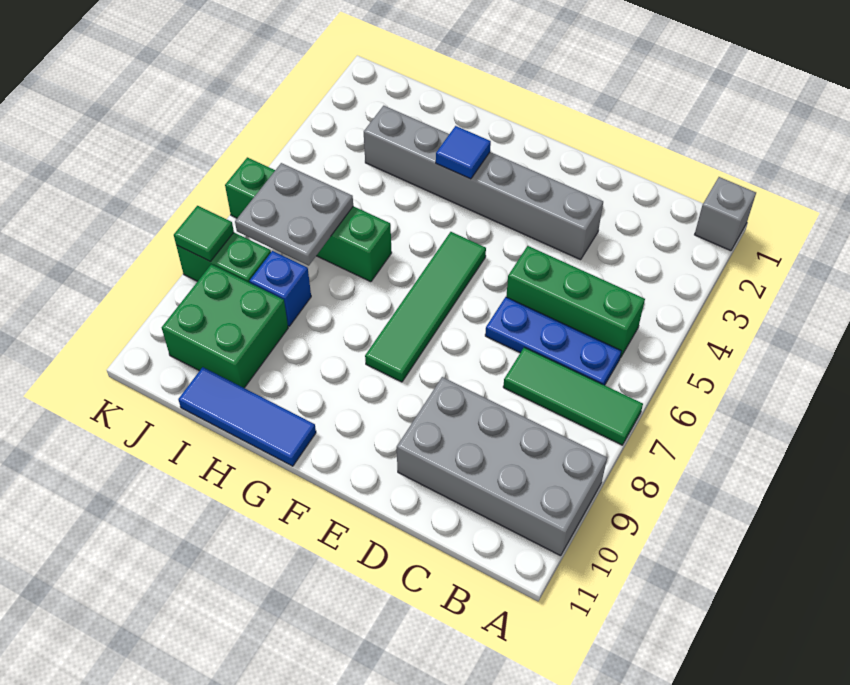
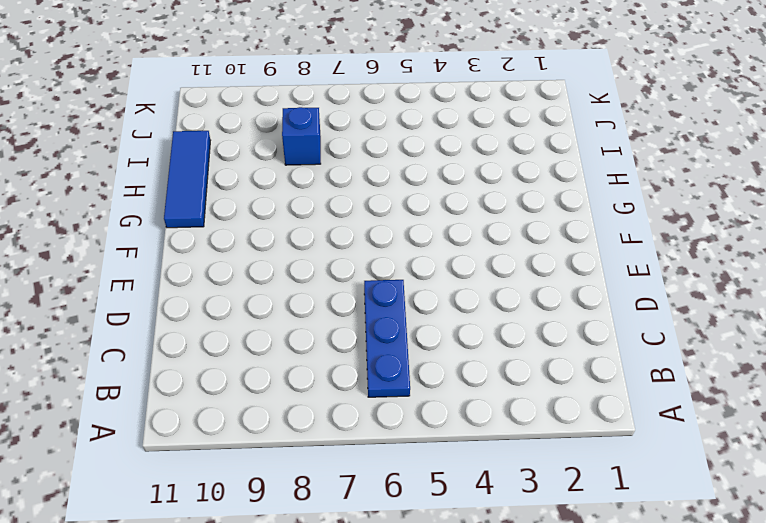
none -> grey brick A1 level 1
none -> green tile A7:C7 level 1
none -> grey brick A9:D10 level 1

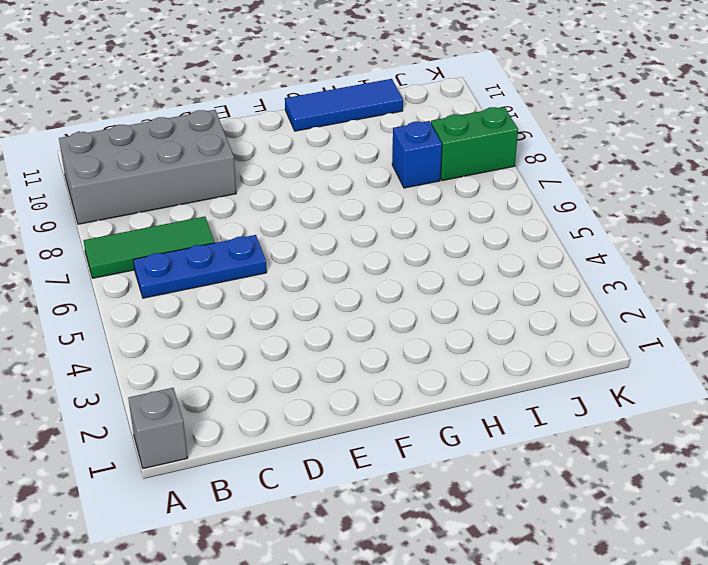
none -> green brick B5:D5 level 1
none -> grey brick D3:I3 level 1
none -> green tile F5:F8 level 1

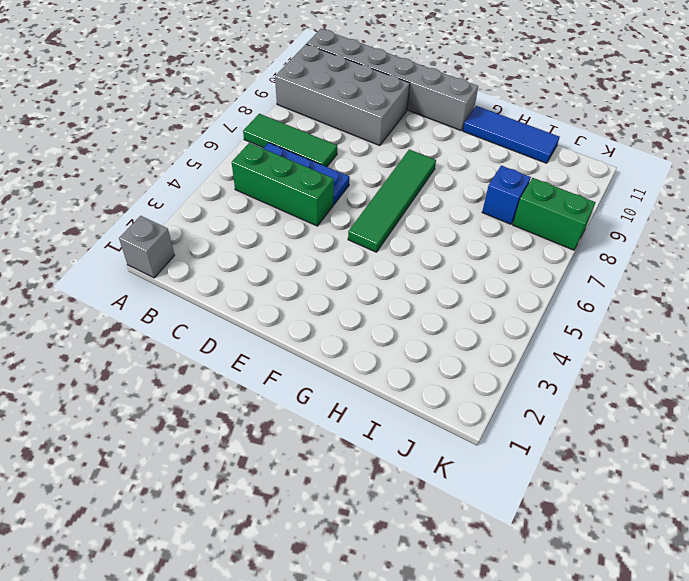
grey brick A11:F11 level 1 -> grey brick D3:I3 level 1
none -> green brick H6:K6 level 1
none -> green brick I9:J10 level 1
none -> blue tile G3 level 2

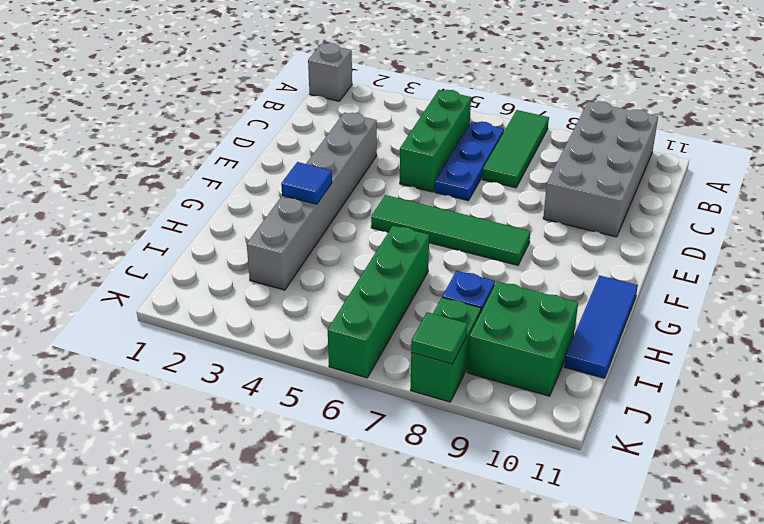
none -> grey plate I6:J7 level 2

